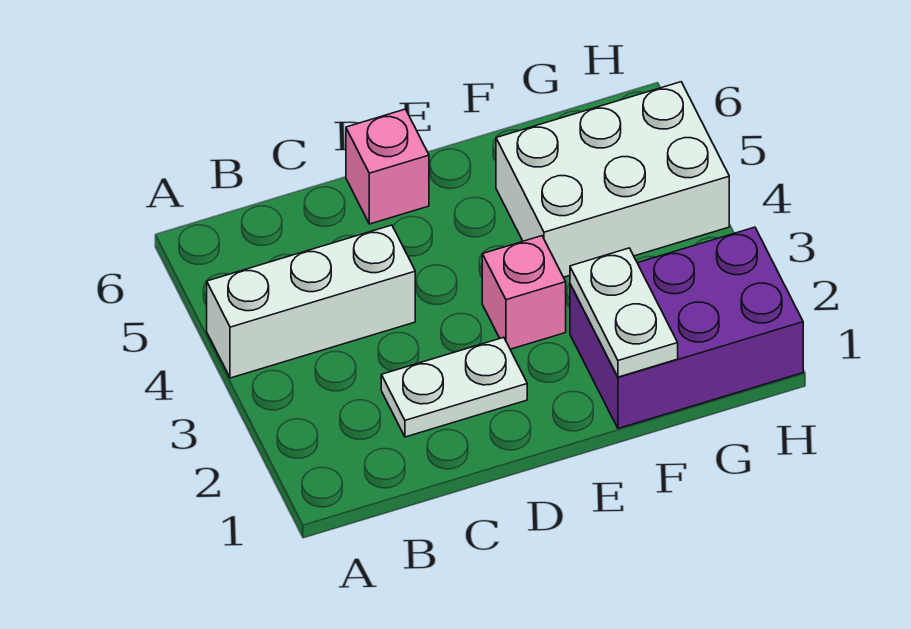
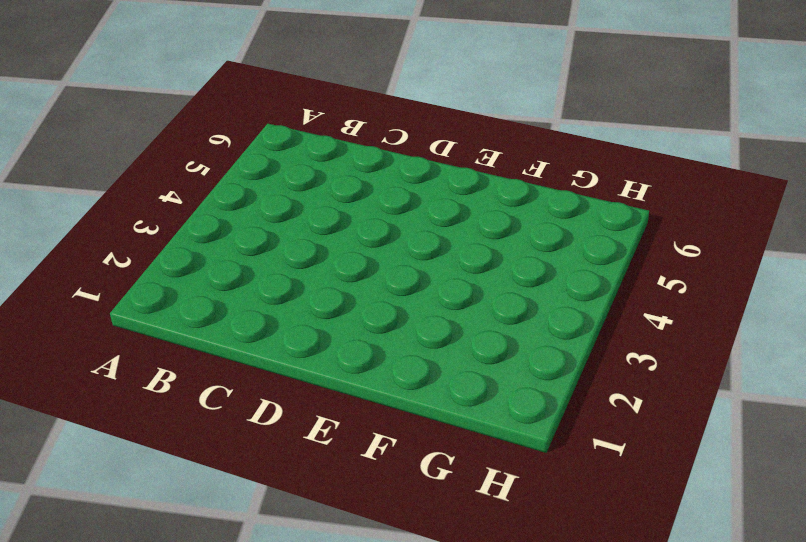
none -> white brick A4:C4 level 1
none -> white plate C2:D2 level 1

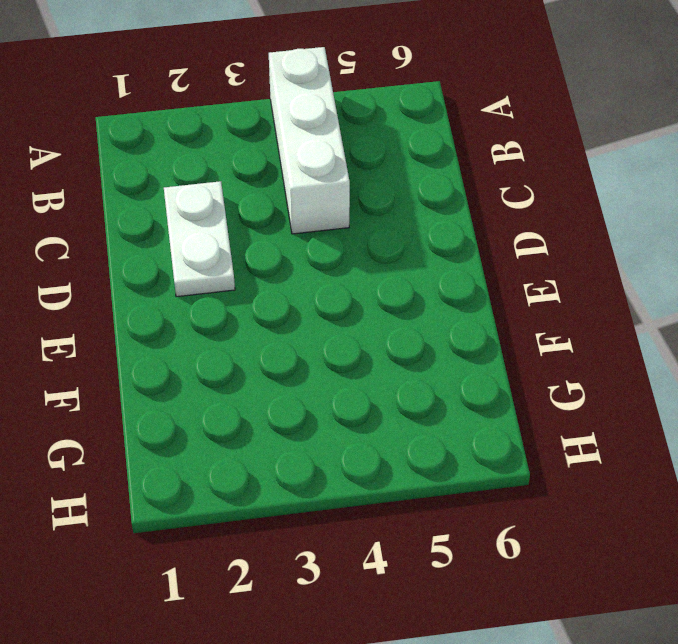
none -> pink brick D6 level 1
none -> pink brick E3 level 1

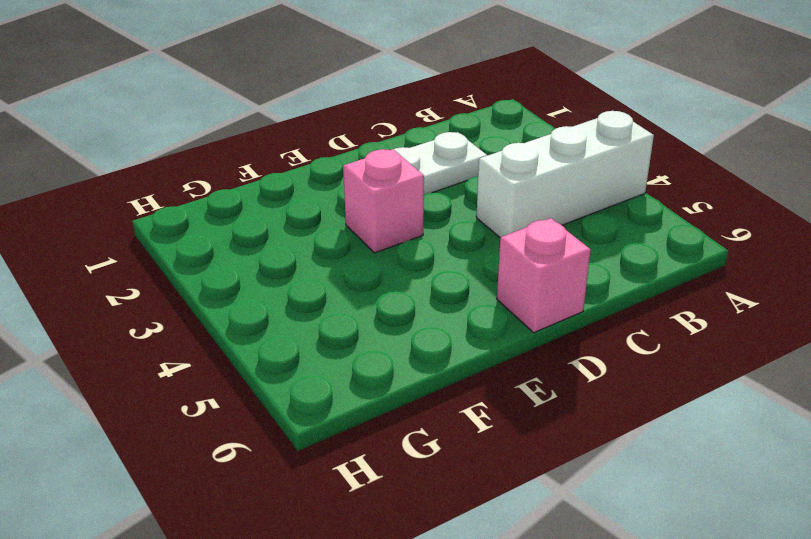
none -> purple brick F1:H2 level 1
none -> white brick F4:H5 level 1

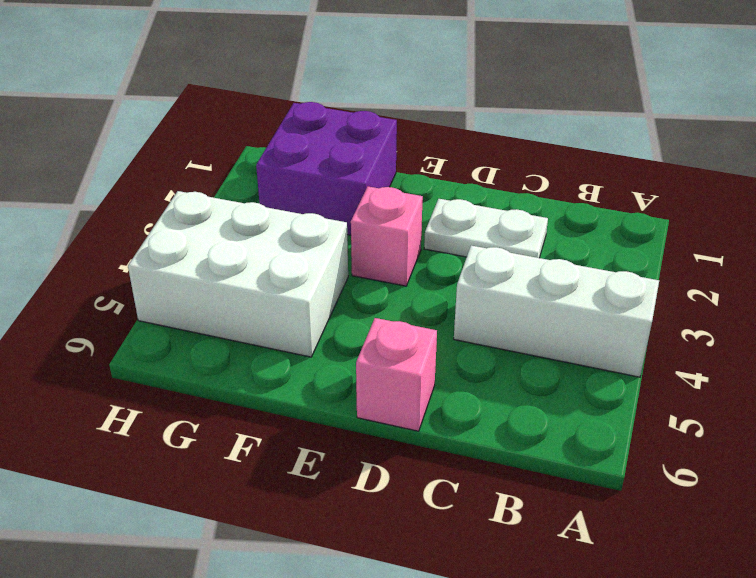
purple brick F1:G2 level 1 -> purple brick F1:H2 level 1
none -> white plate F1:F2 level 2

